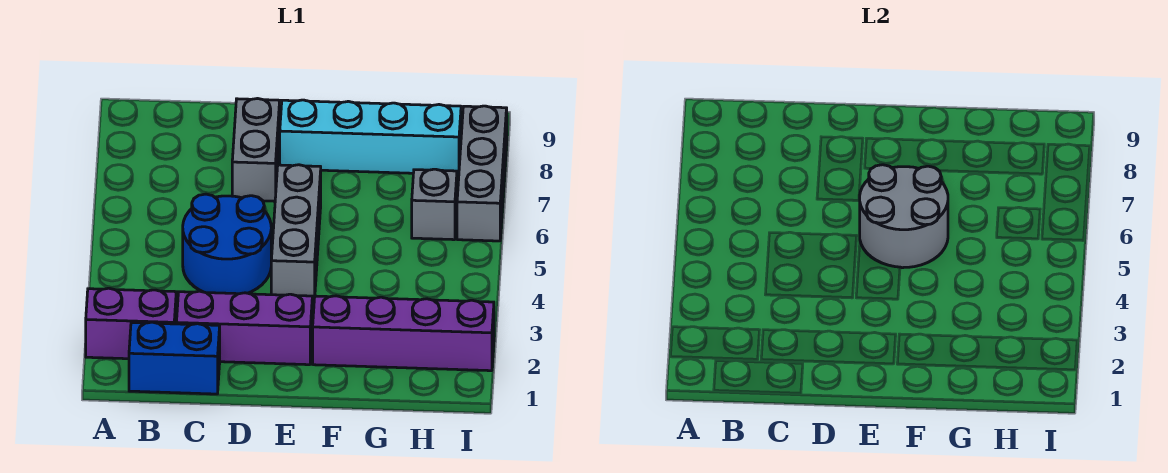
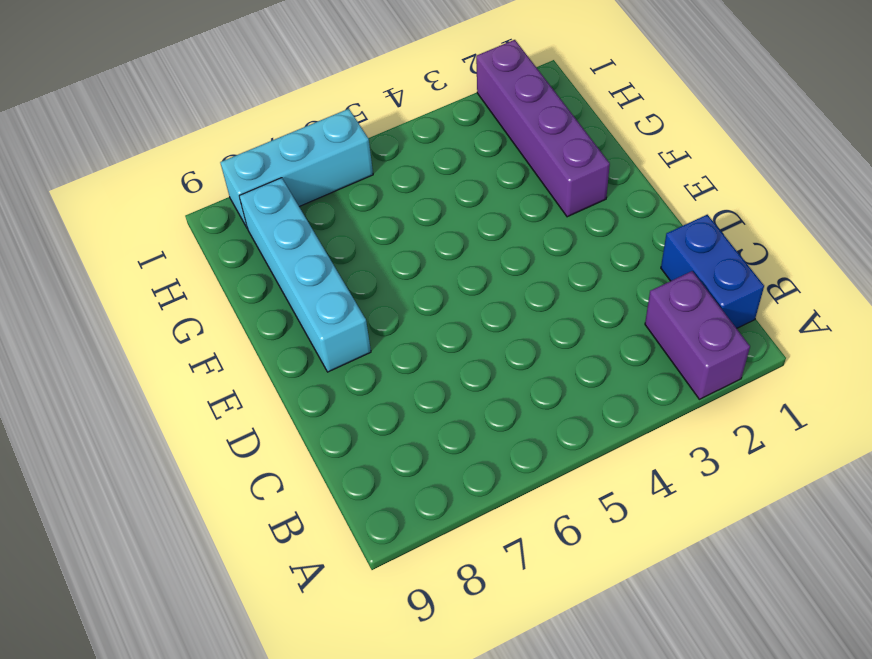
cyan brick I6:I8 level 1 -> grey brick I6:I8 level 1
none -> purple brick C2:E2 level 1
none -> blue round brick C4:D5 level 1

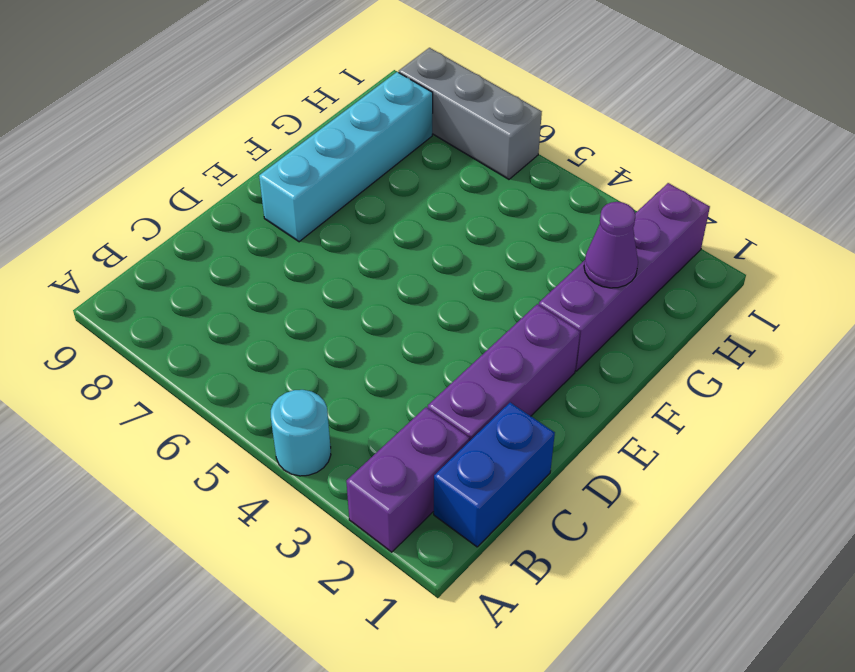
cyan round brick A4 level 1 -> none
purple cone G2 level 2 -> none
none -> blue round brick C4:D5 level 1
none -> grey brick D7:D8 level 1

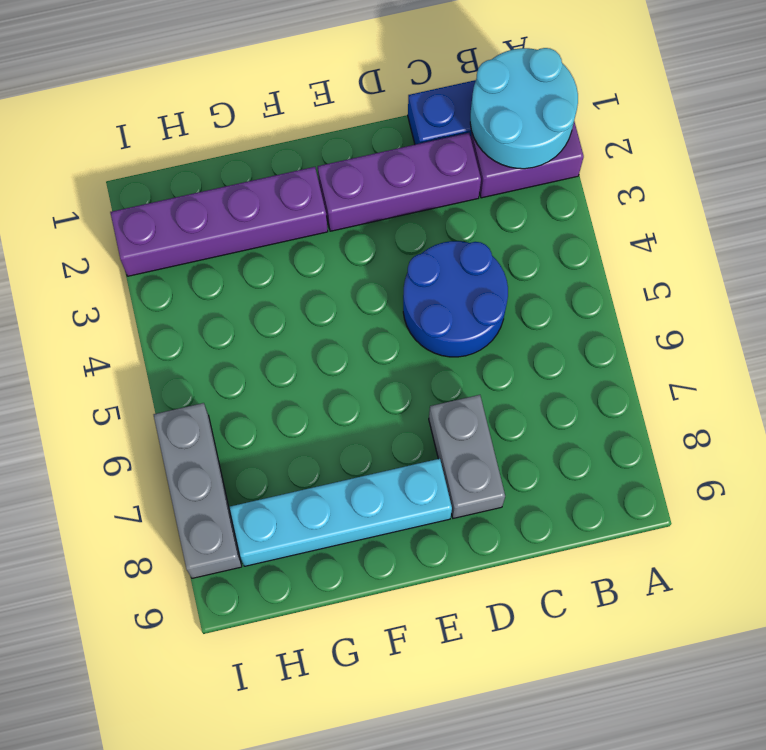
cyan round brick A1:B2 level 2 -> none
none -> grey brick E4:E6 level 1
none -> grey brick H6 level 1

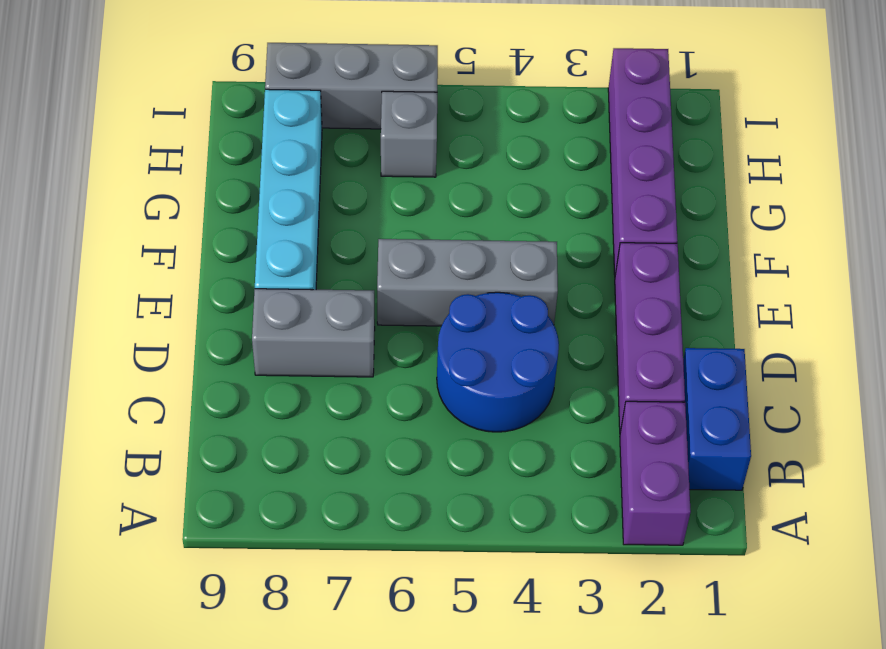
none -> grey round brick E5:F6 level 2

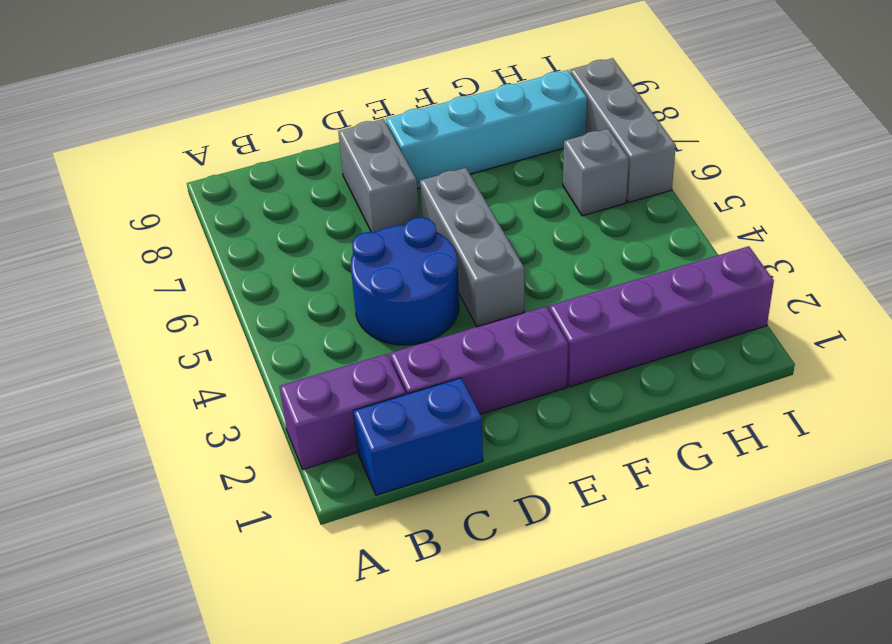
none -> grey round brick E5:F6 level 2

